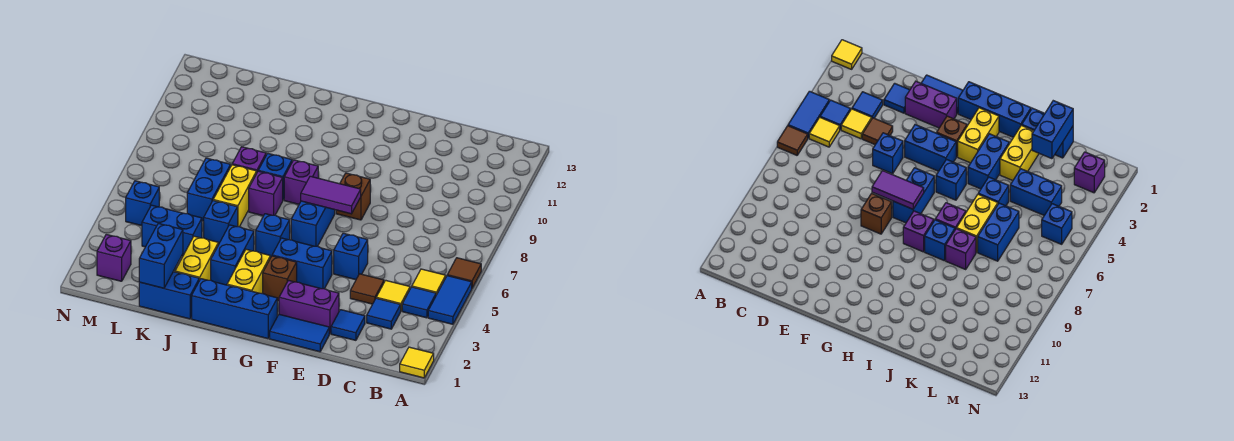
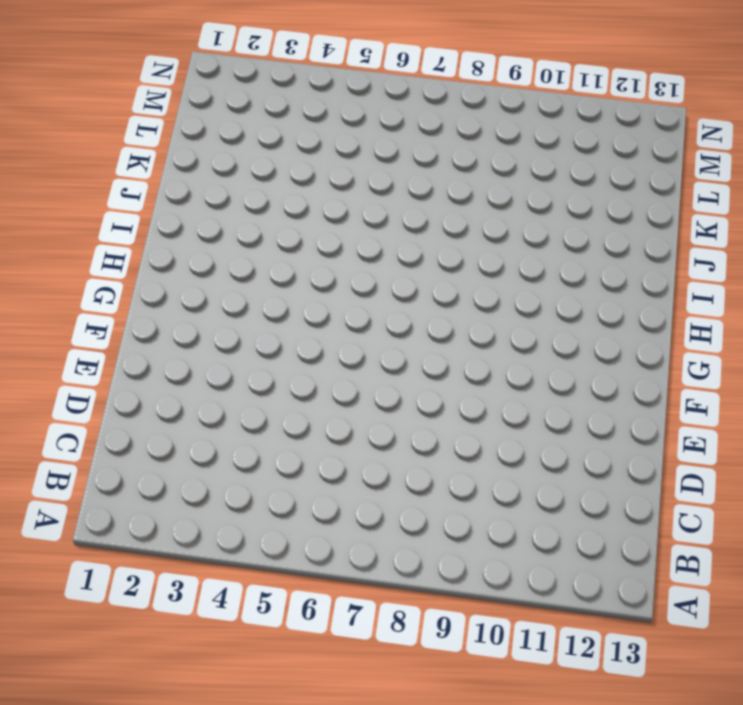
none -> yellow tile A1 level 1
none -> blue tile A4:A5 level 1
none -> brown tile A6 level 1
none -> blue tile B4 level 1

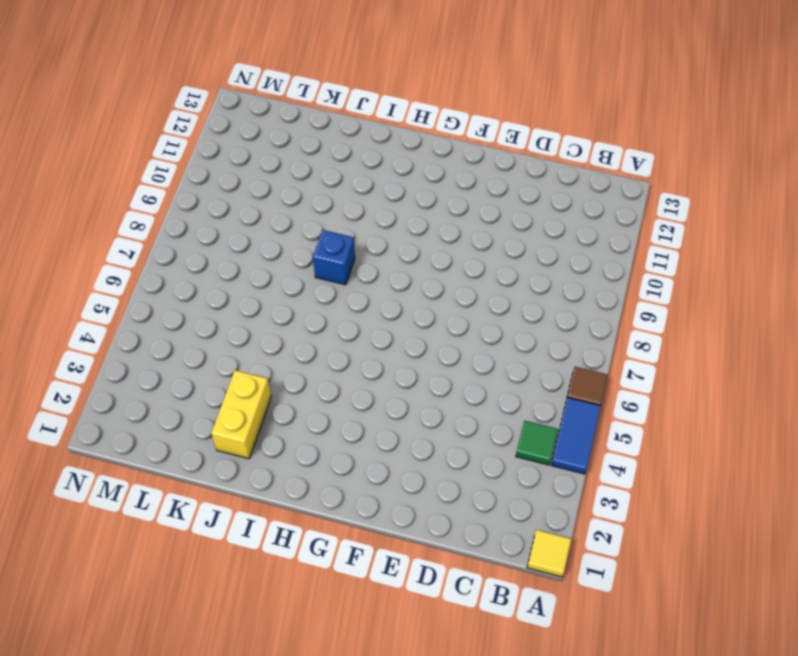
green tile B4 level 1 -> blue tile B4 level 1
none -> yellow tile B5 level 1
none -> blue tile C3 level 1
none -> yellow tile C4 level 1
none -> blue tile D2 level 1

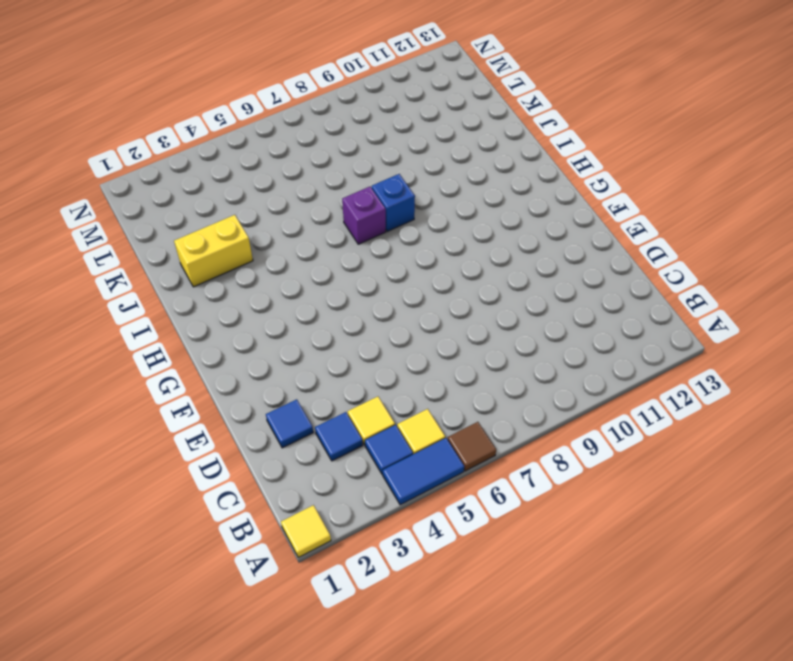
none -> brown tile D4 level 1
none -> blue tile E1:F1 level 1
none -> purple brick E2:F2 level 1
none -> blue brick E5 level 1

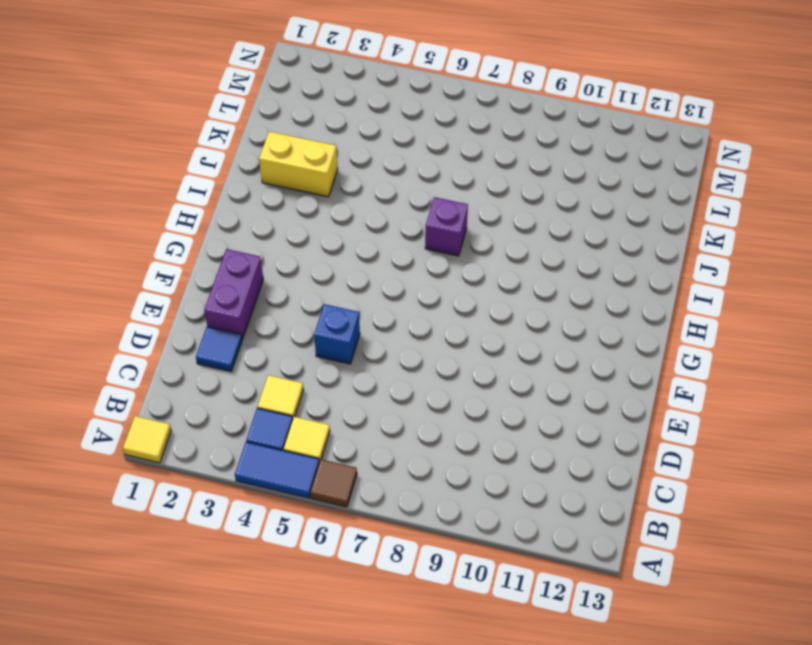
none -> blue tile C3 level 1
none -> brown tile D4 level 1
none -> blue tile E1:F1 level 1
none -> blue brick F4:G4 level 1

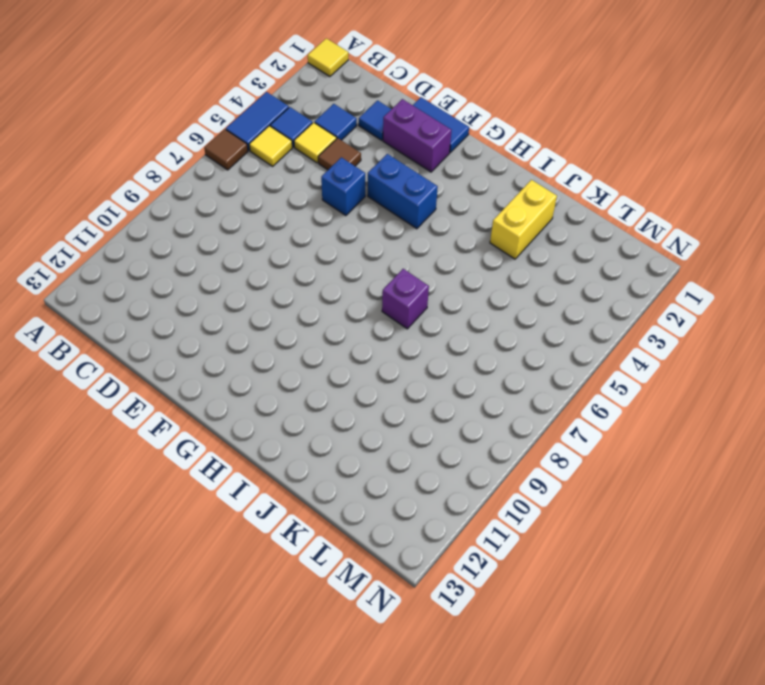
none -> brown brick F8 level 1
none -> blue brick G1:I1 level 1
none -> brown brick G3 level 1
none -> blue brick G6:G7 level 1

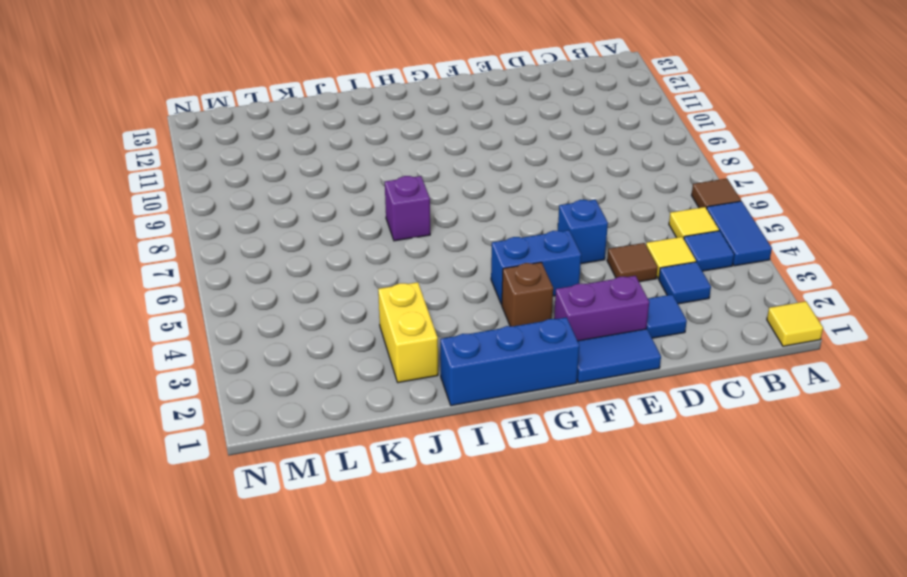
none -> brown brick F8 level 1
none -> blue brick G6:G7 level 1
none -> yellow brick H2:H3 level 1
none -> blue brick H5 level 1

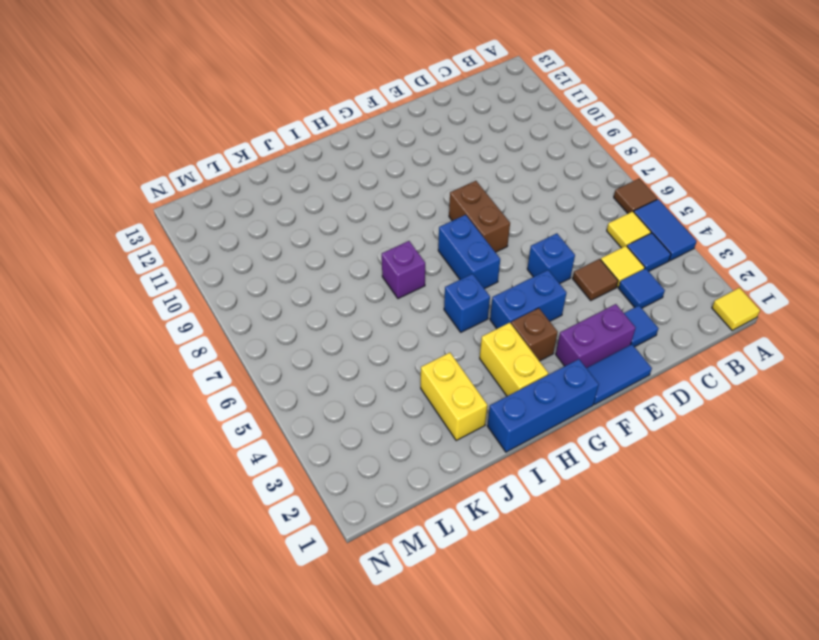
brown brick F7:F8 level 1 -> brown brick F8 level 1
none -> purple brick H8 level 1
none -> blue brick I3:I4 level 1
none -> blue brick I8 level 1
none -> blue brick J1:K1 level 1

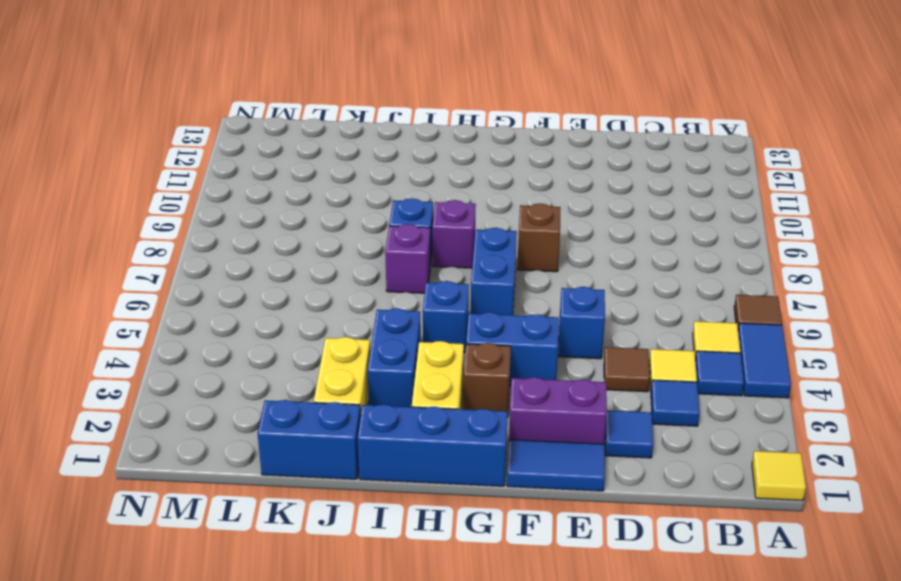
none -> blue brick J5 level 1
none -> yellow brick J6:J7 level 1
none -> purple brick J8 level 1
none -> blue brick K4:L4 level 1

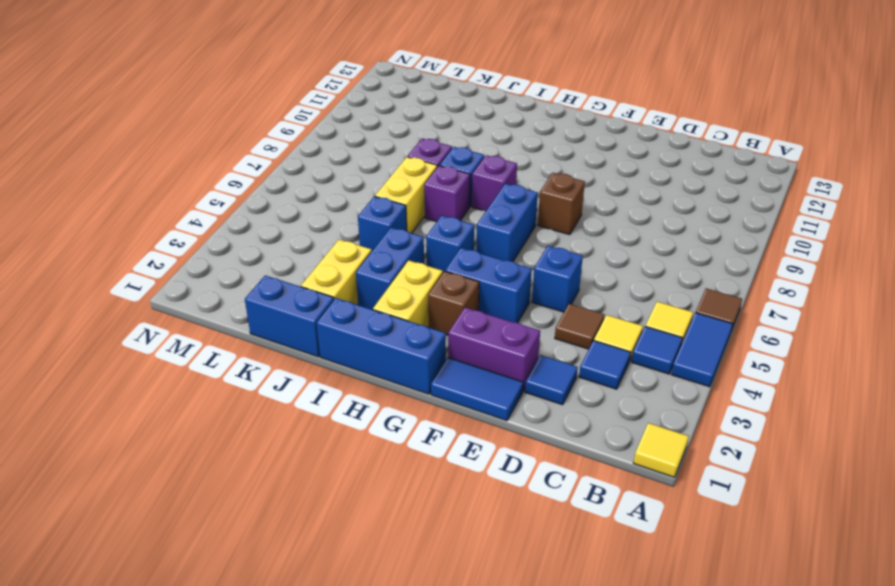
none -> blue brick K4:L4 level 1
none -> blue brick K6:K7 level 1
none -> purple brick M2 level 1
none -> blue brick M5 level 1

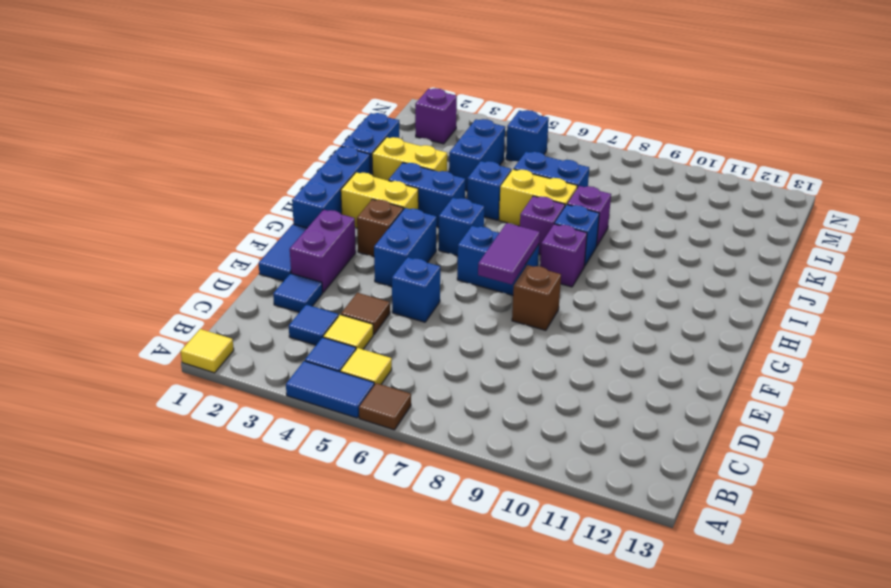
none -> blue brick K1:K2 level 2

